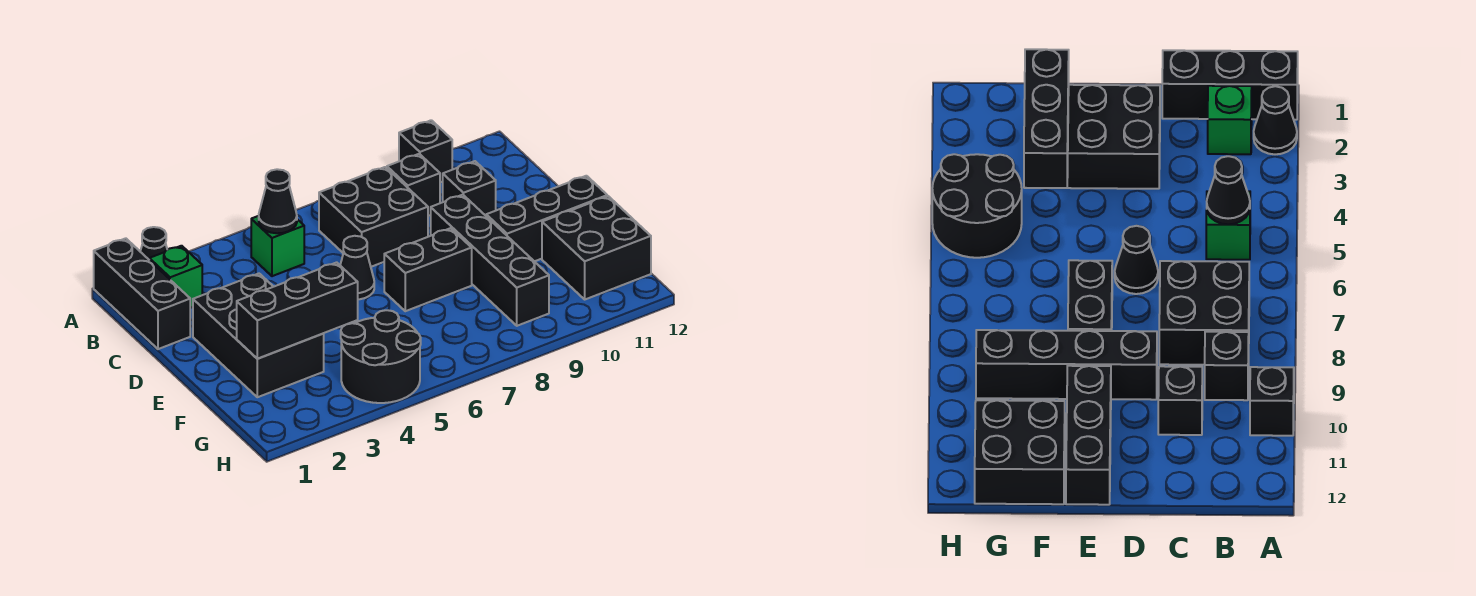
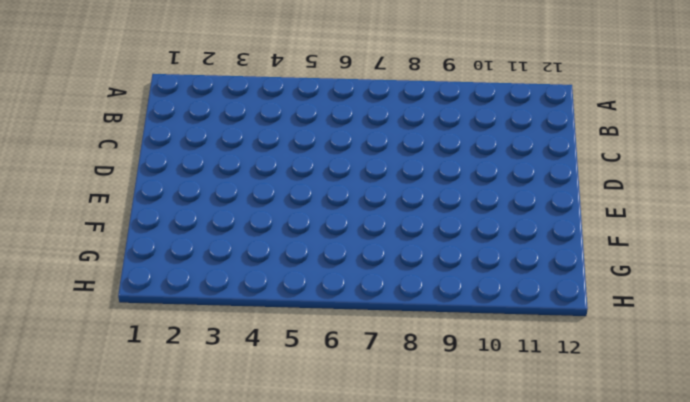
none -> black brick A1:C1 level 1
none -> black cone A2 level 1
none -> black brick A10 level 1

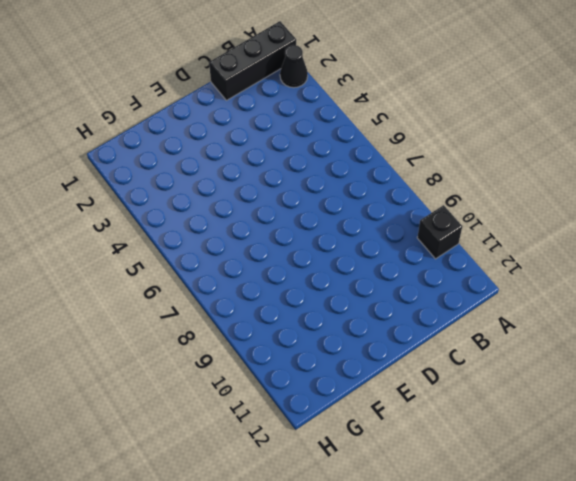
none -> green brick B2 level 1
none -> green brick B5 level 1
none -> black brick B7:C8 level 1

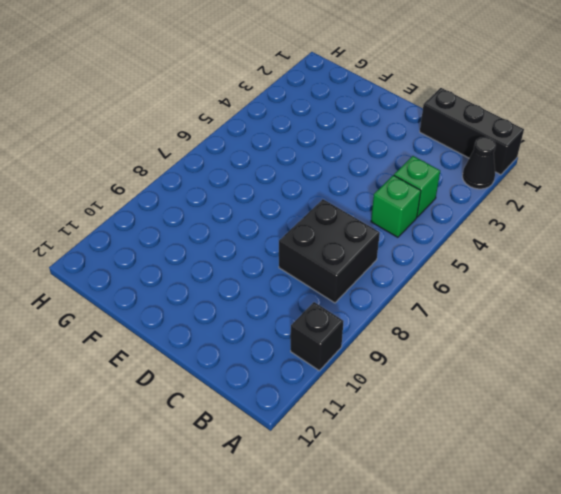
green brick B4 level 1 -> green brick B2 level 1
none -> black brick B9 level 1
none -> black brick C10 level 1
none -> black brick D2:F3 level 1

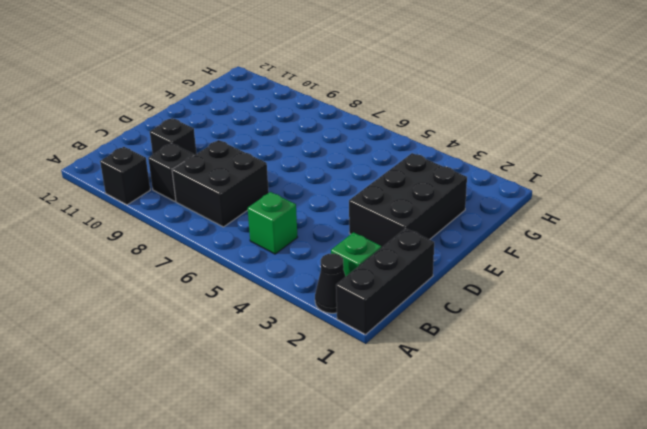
none -> black cone D6 level 1
none -> black brick D9:G9 level 1
none -> black brick E7:E8 level 1

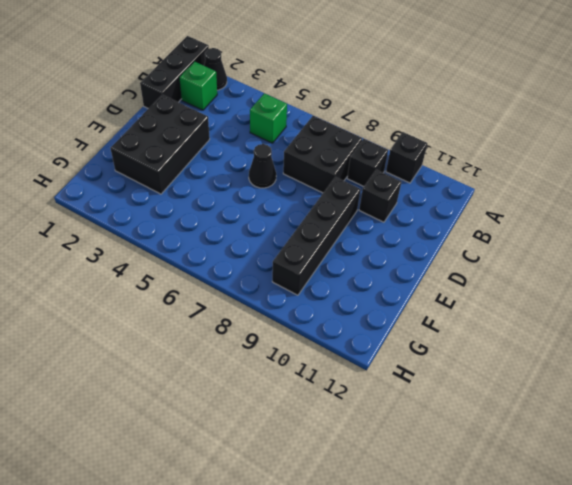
none -> black brick E7:E8 level 1
none -> black brick E10:E12 level 1
none -> black brick F11:G12 level 1

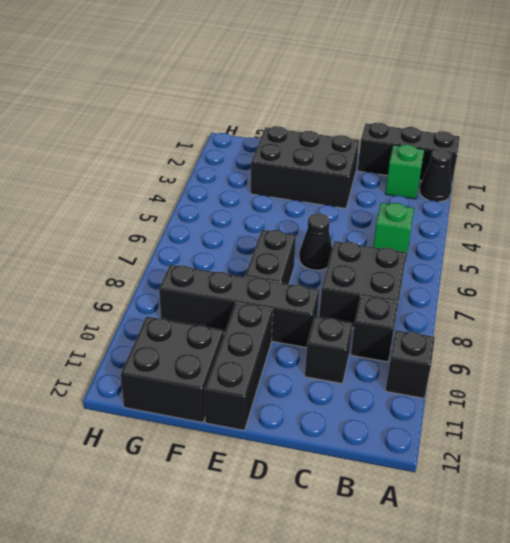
none -> black round brick G4:H5 level 1
none -> black cone B5 level 2
none -> black brick F2:F4 level 2

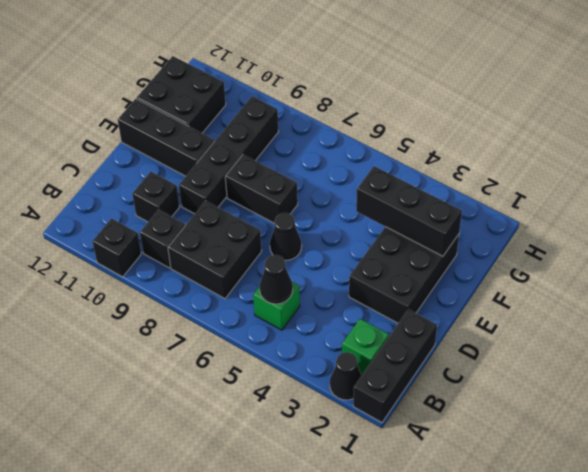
none -> black round brick G4:H5 level 1

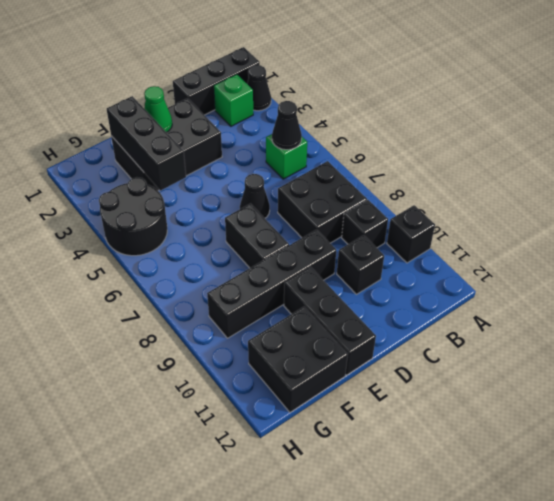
green cone E2 level 2 -> none

